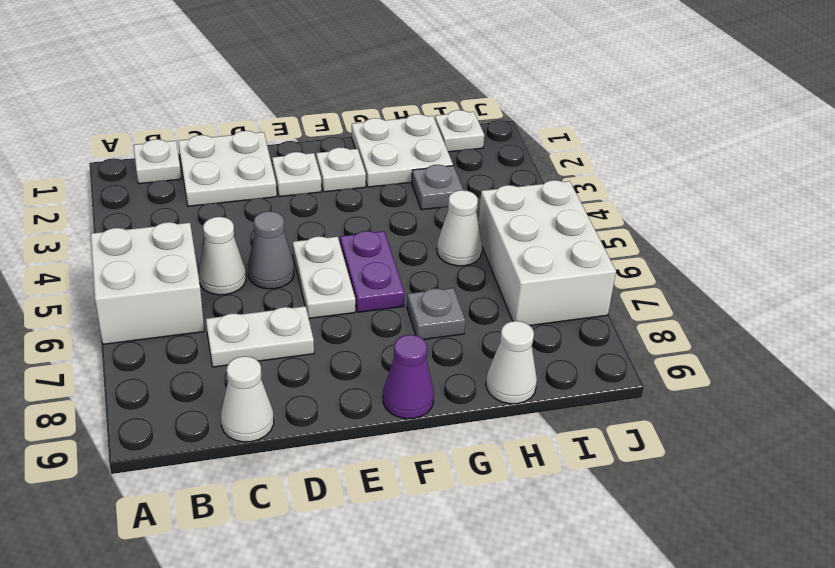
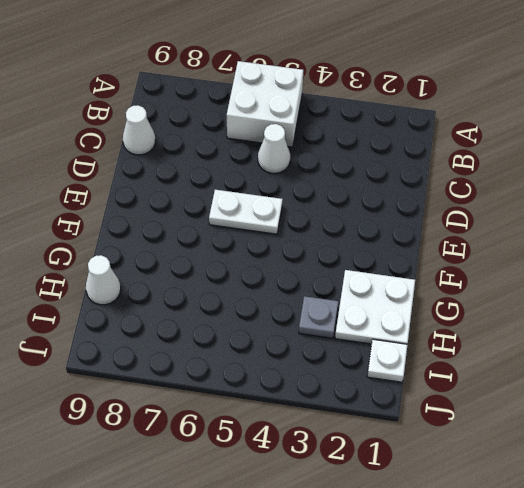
none -> white plate B1 level 1
none -> white plate C1:D2 level 1
none -> white plate C7:D7 level 1

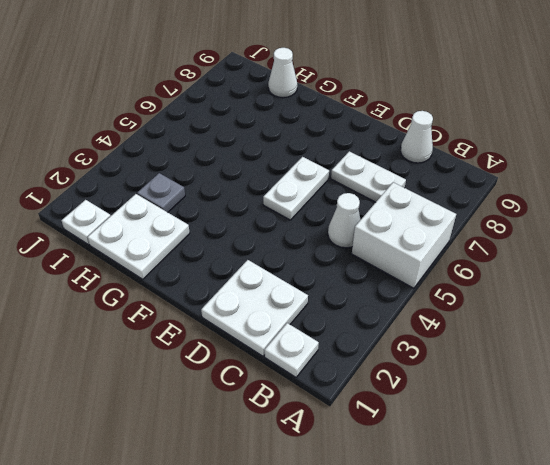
none -> grey cone D5 level 1
none -> white plate E2 level 1
none -> white plate F2 level 1

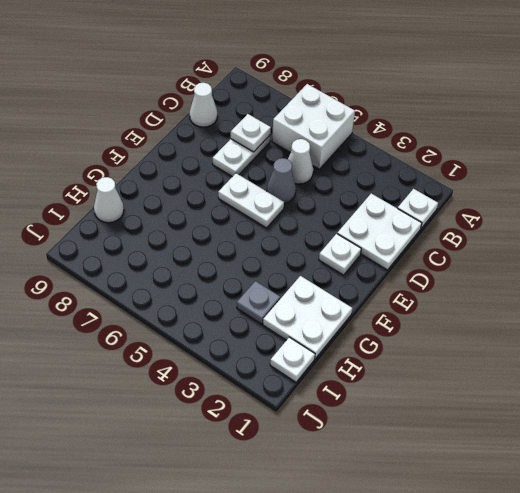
white plate C7 level 2 -> white plate F2 level 1
none -> purple plate F5:F6 level 1
none -> purple cone F9 level 1
none -> grey plate G7 level 1

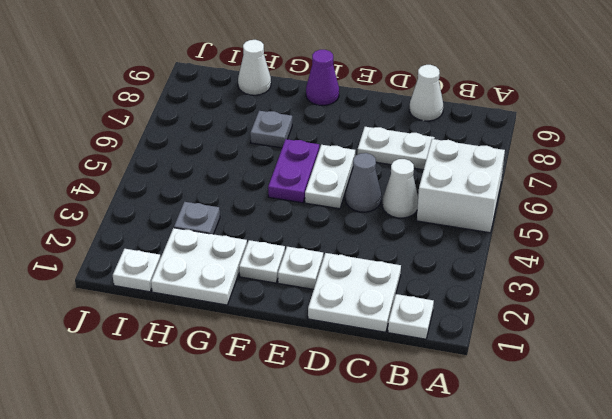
none -> white cone H5 level 1
none -> white brick I5:J7 level 1

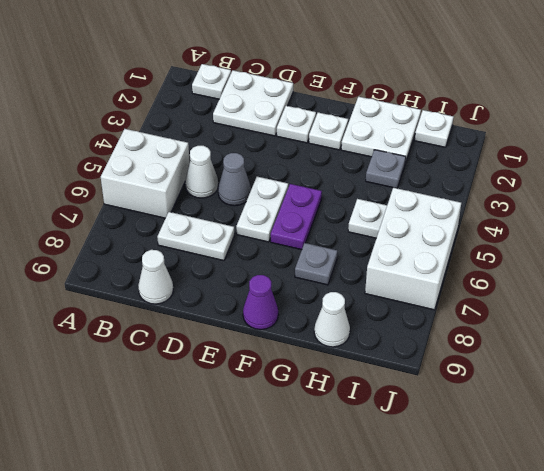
white plate H5 level 1 -> white cone H5 level 1

